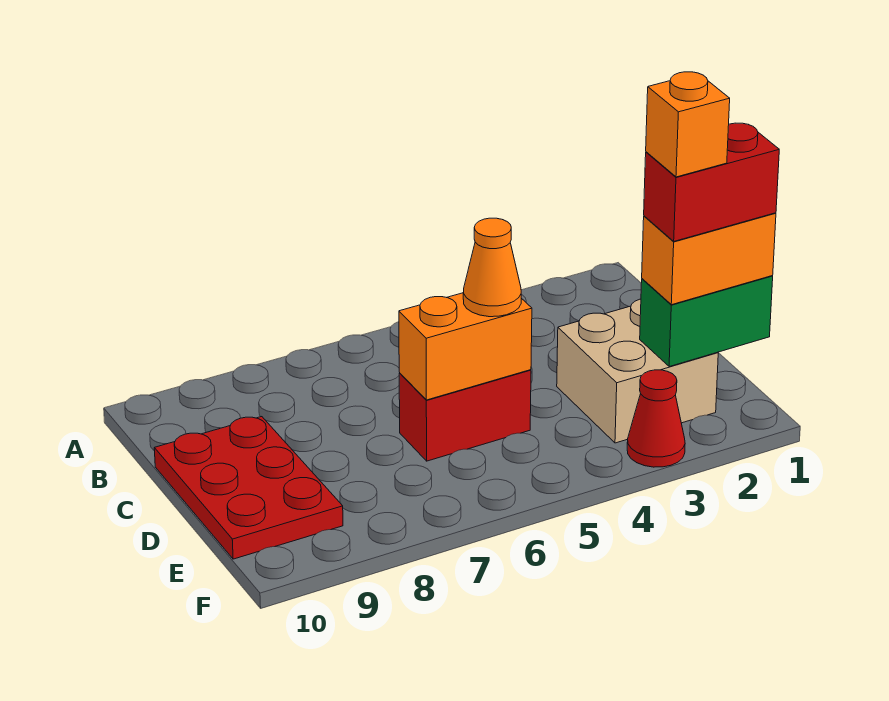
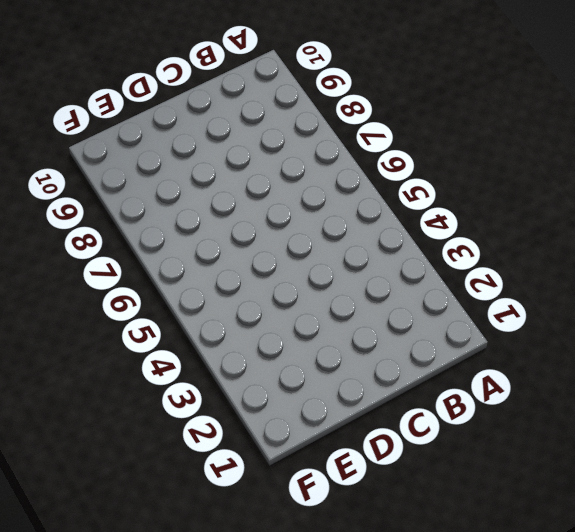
none -> red plate C9:E10 level 1
none -> tan brick D2:E3 level 1

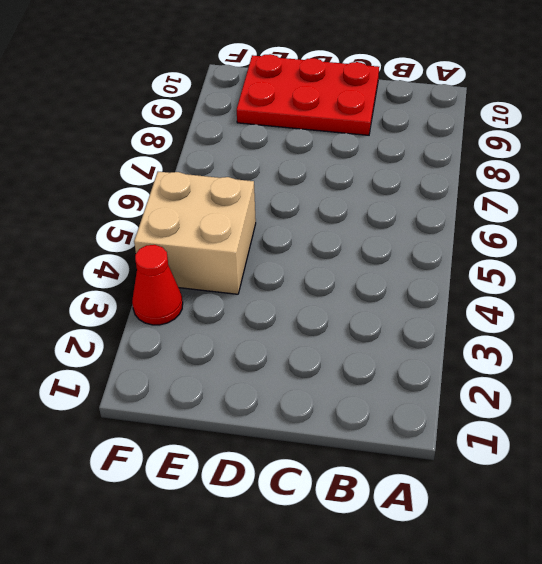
tan brick E4:F5 level 1 -> tan brick D2:E3 level 1
none -> red brick D5:D6 level 1
none -> orange brick D5:D6 level 2

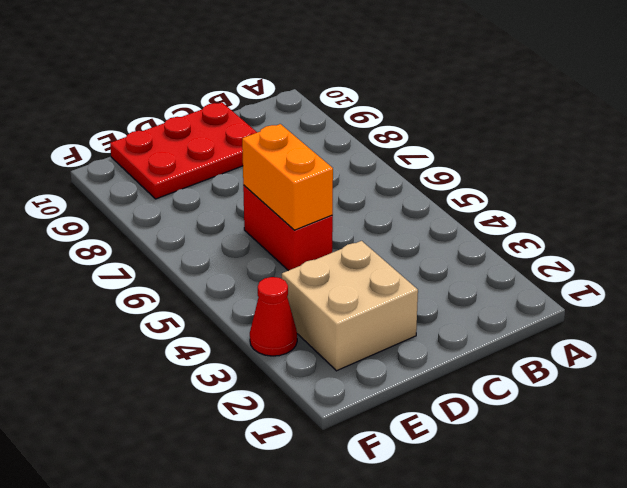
none -> green brick E1:E2 level 2
none -> orange cone D5 level 3

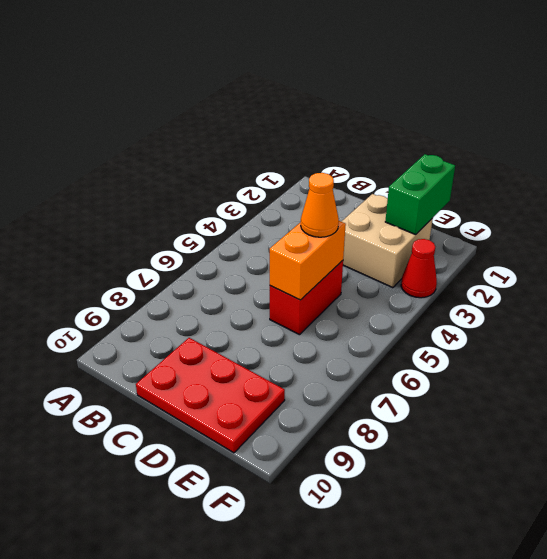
none -> orange brick E1:E2 level 3
none -> red brick E1:E2 level 4

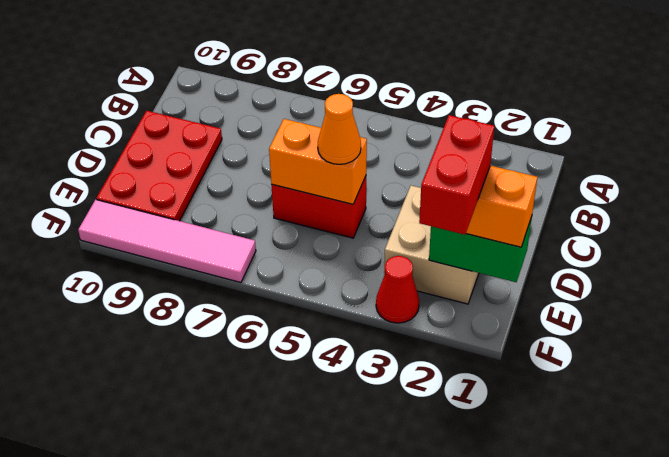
red brick E2:F2 level 4 -> red brick E1:E2 level 4
pink tile F7:F10 level 1 -> none
none -> orange brick E2 level 5

